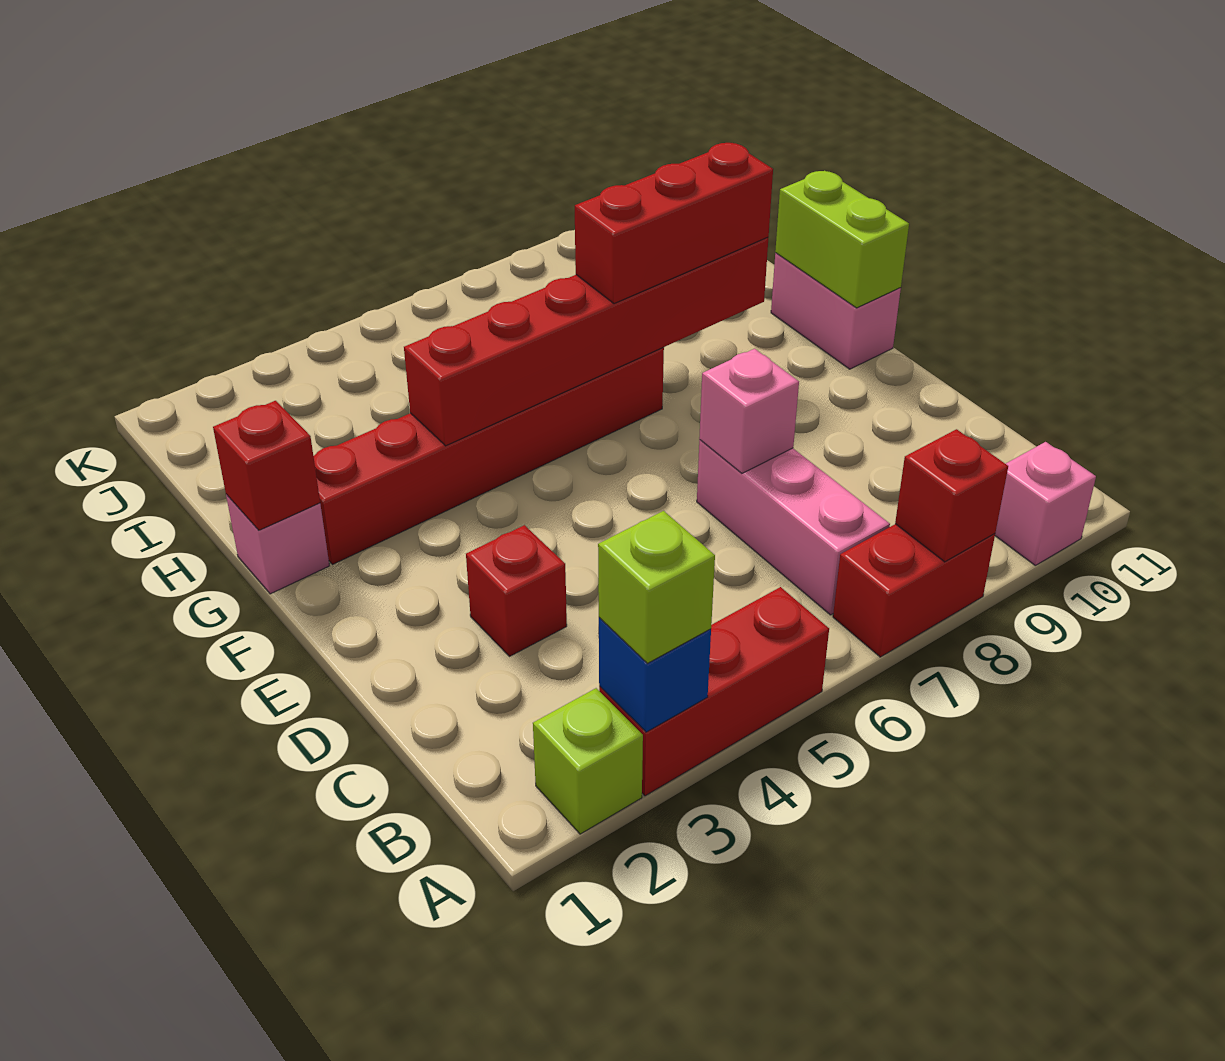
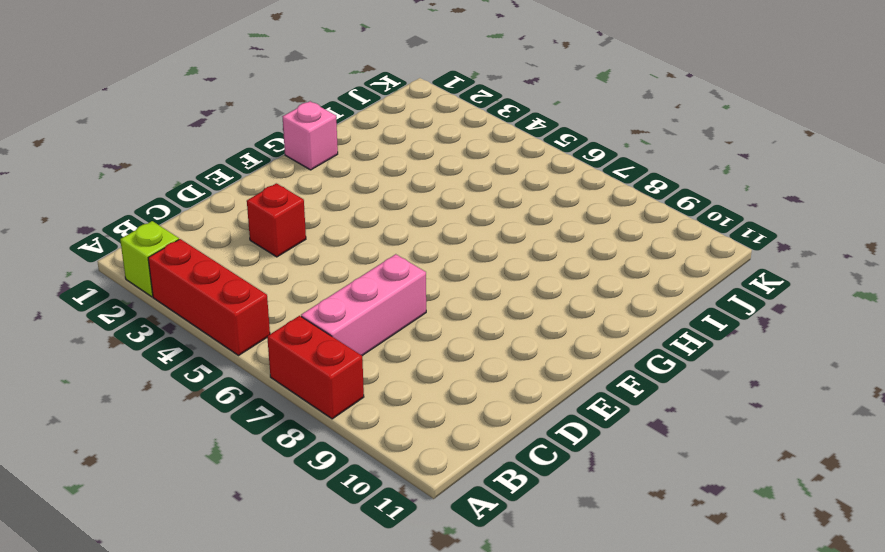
none -> pink brick A10 level 1
none -> pink brick F11:G11 level 1
none -> red brick G2:G7 level 1

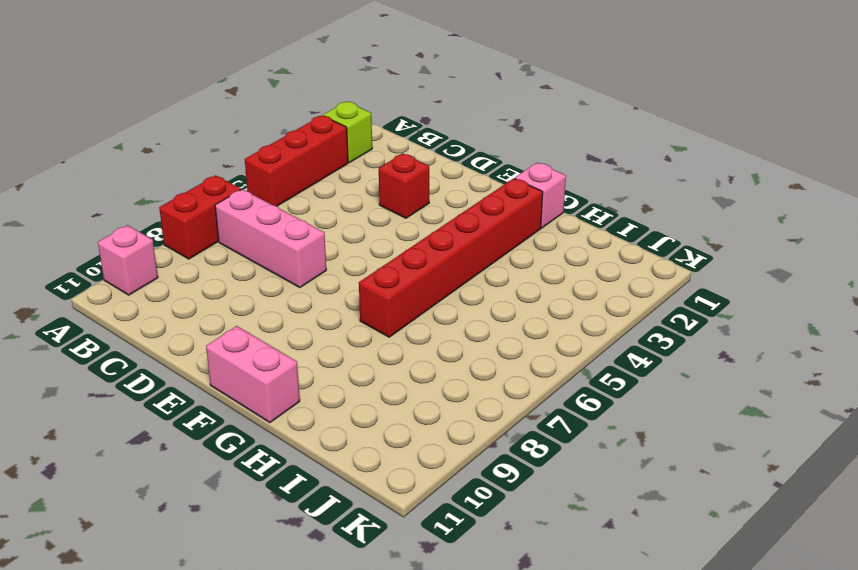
none -> blue brick A3 level 2
none -> red brick A8 level 2
none -> pink brick D7 level 2

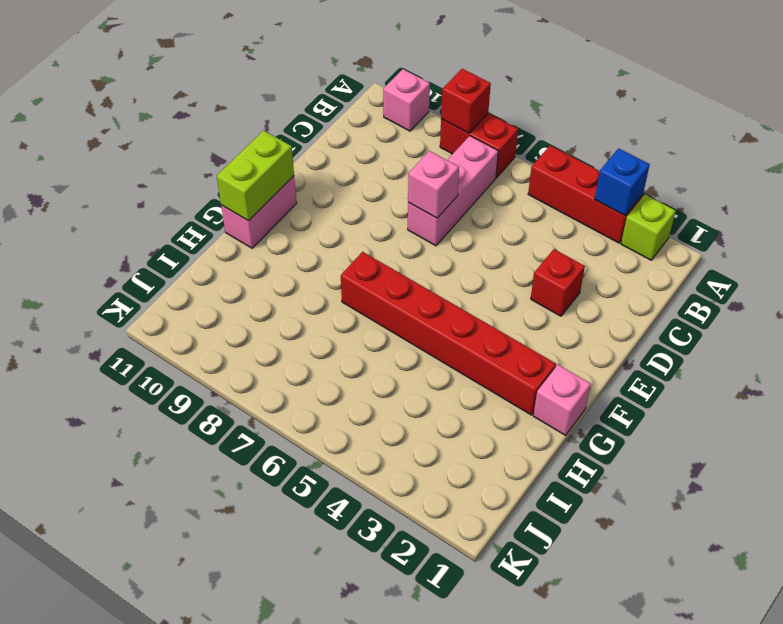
none -> red brick G1 level 2
none -> red brick G4:G9 level 2
none -> lime brick A3 level 3

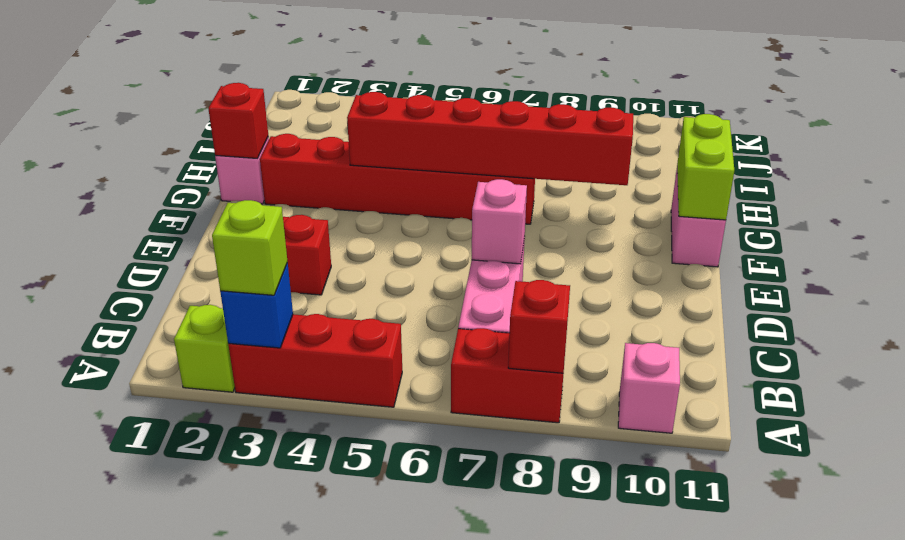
none -> red brick G7:G9 level 3

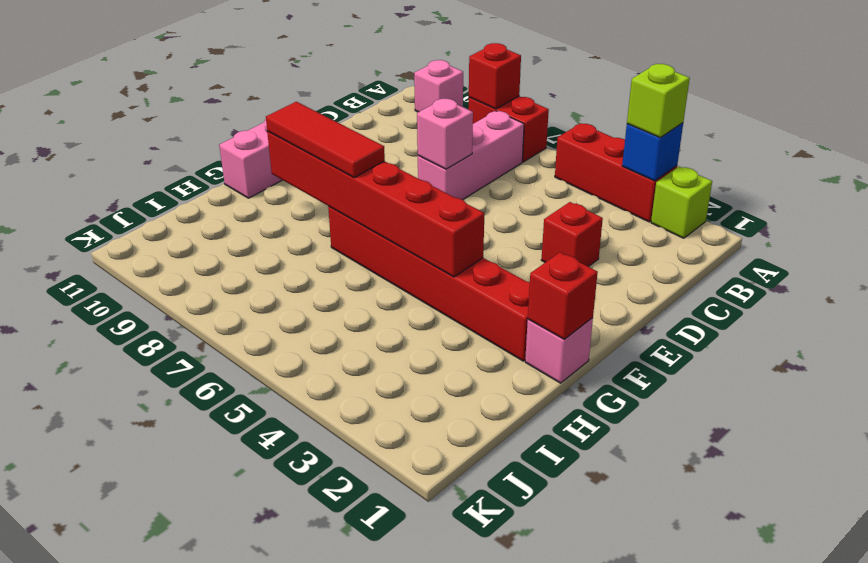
red tile G7:G9 level 3 -> red brick G7:G9 level 3
none -> lime brick F11:G11 level 2

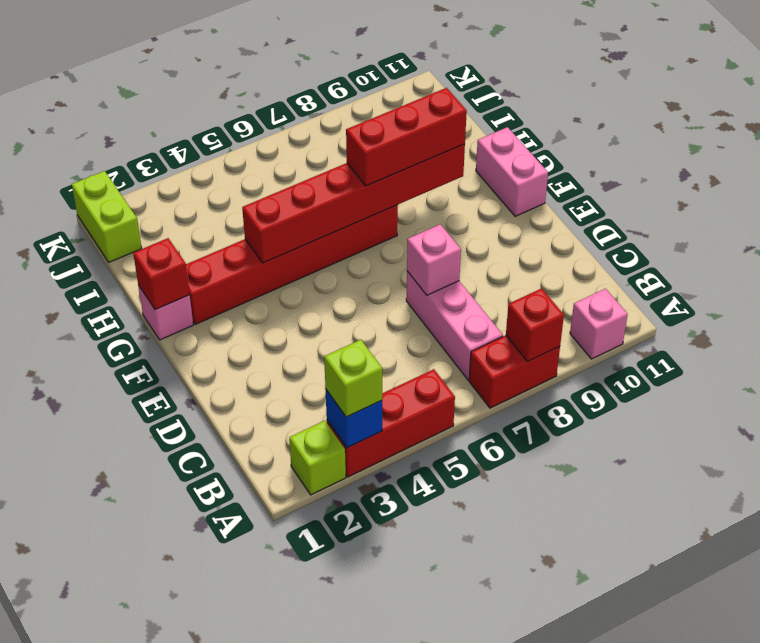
lime brick J1:K1 level 1 -> lime brick F11:G11 level 2
none -> red brick D3 level 1

